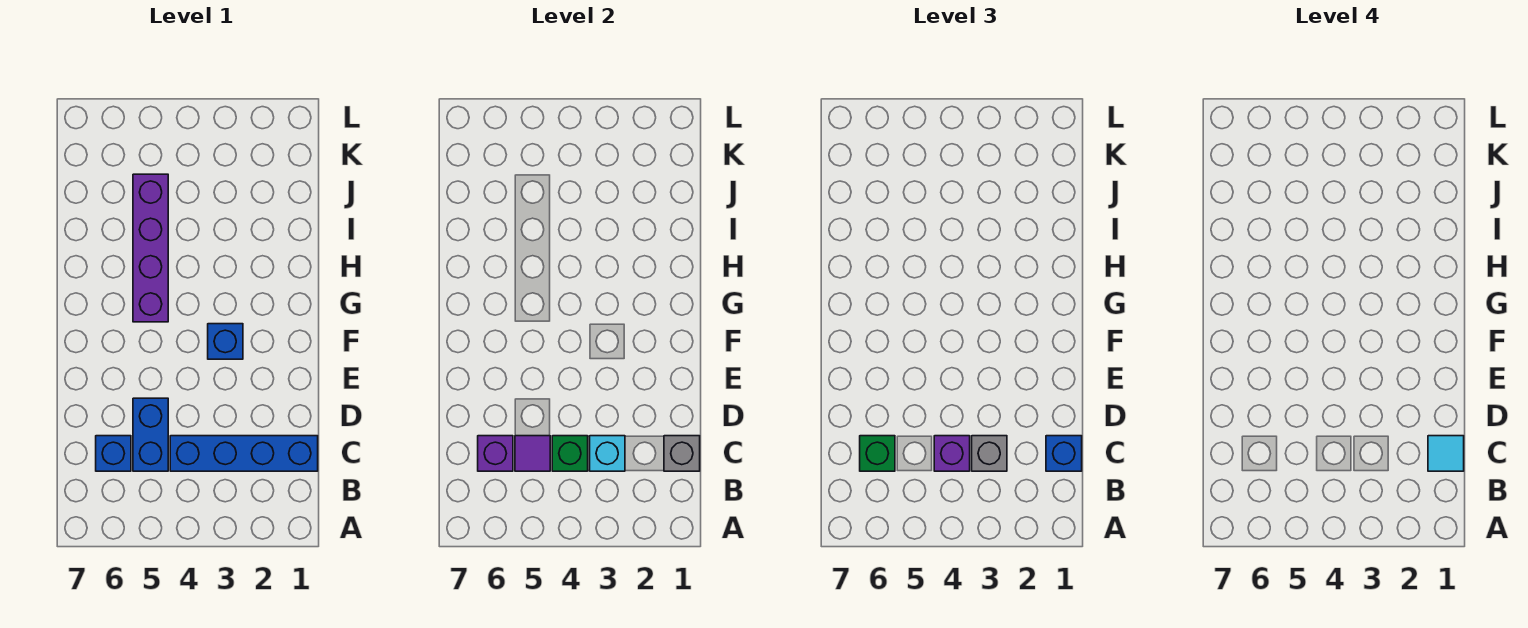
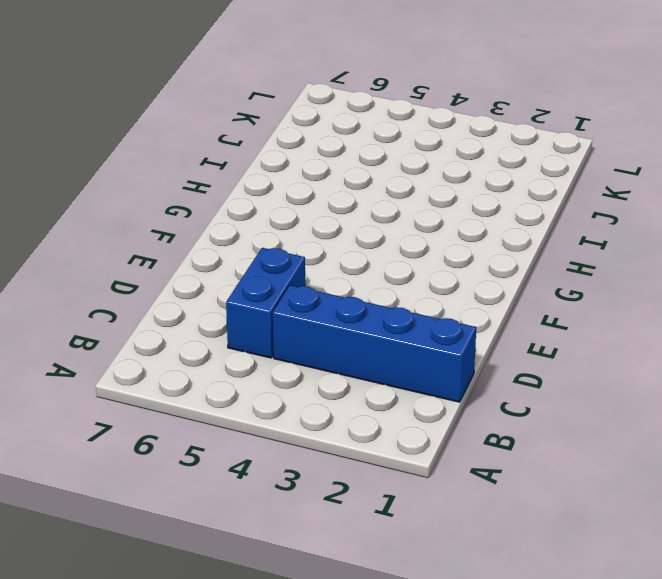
none -> blue brick C6 level 1
none -> blue brick F3 level 1
none -> purple brick G5:J5 level 1

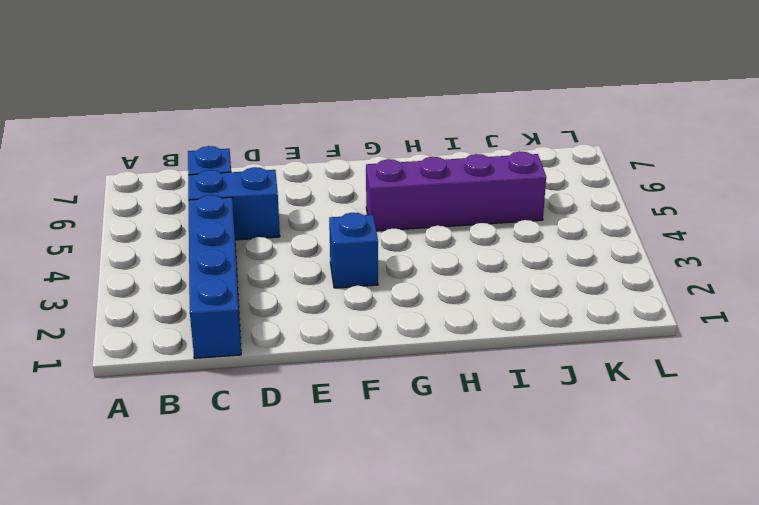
none -> grey brick C1 level 2
none -> cyan brick C3 level 2
none -> green brick C4 level 2

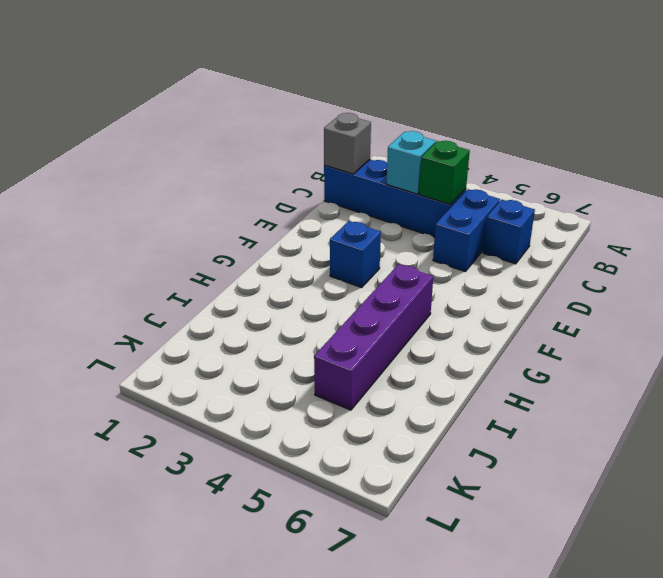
none -> purple tile C5 level 2
none -> purple brick C6 level 2
none -> blue brick C1 level 3

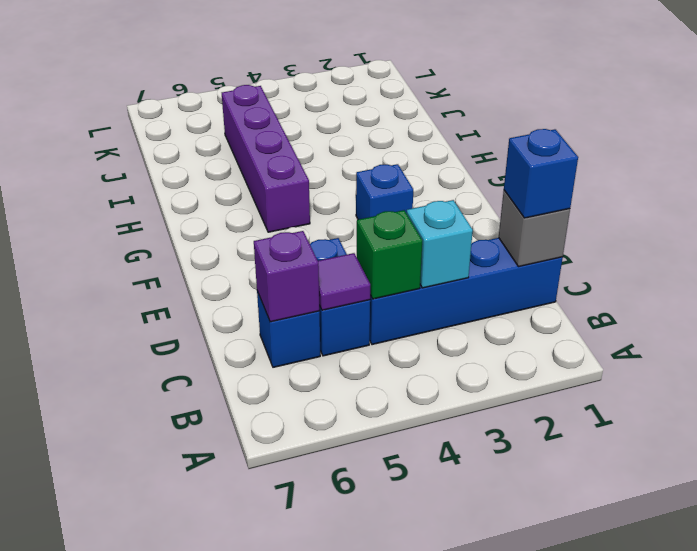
none -> grey brick C3 level 3
none -> purple brick C4 level 3
none -> green brick C6 level 3

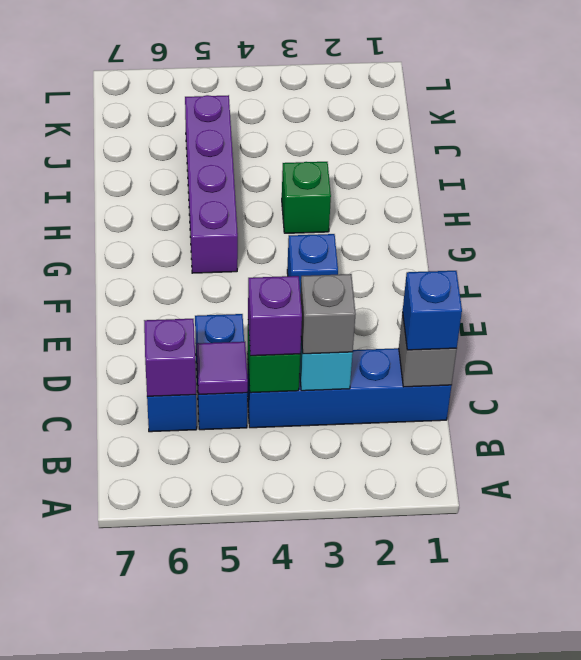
green brick H3 level 1 -> green brick C6 level 3
none -> cyan tile C1 level 4

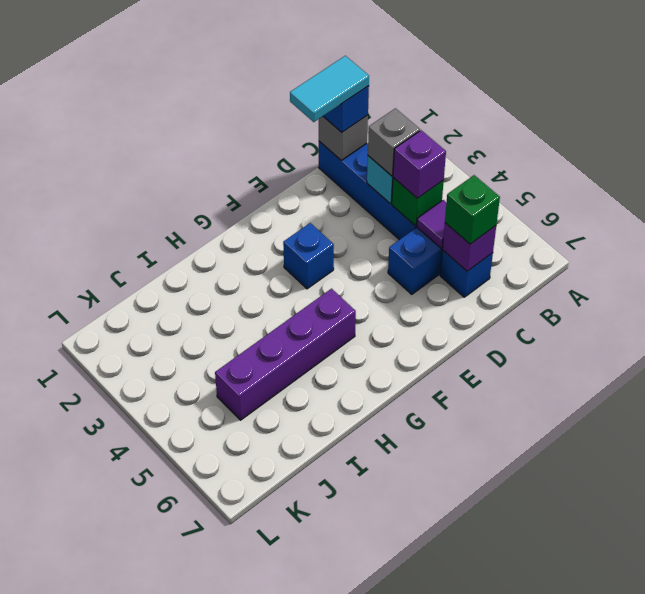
cyan tile C1:D1 level 4 -> cyan tile C1 level 4

